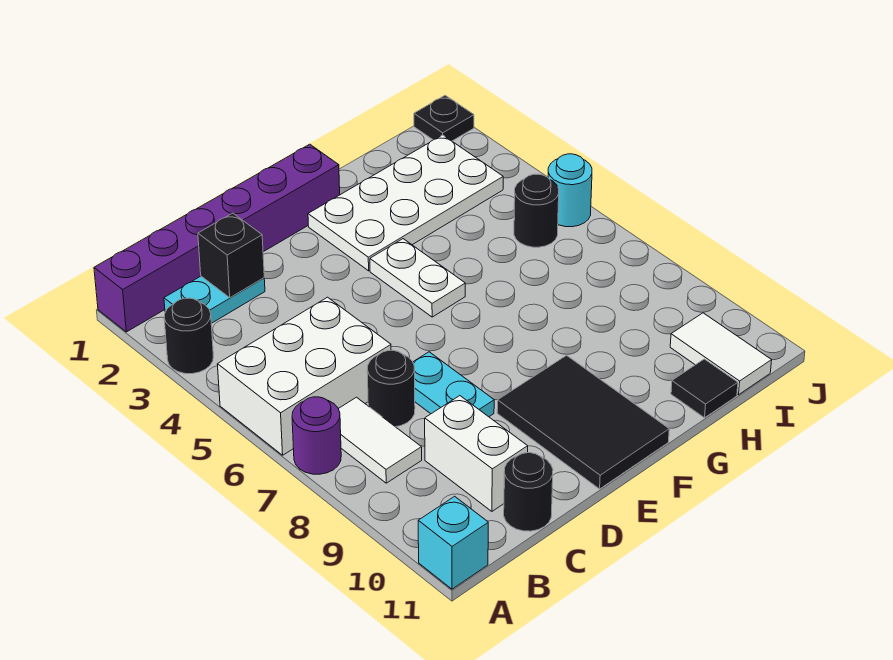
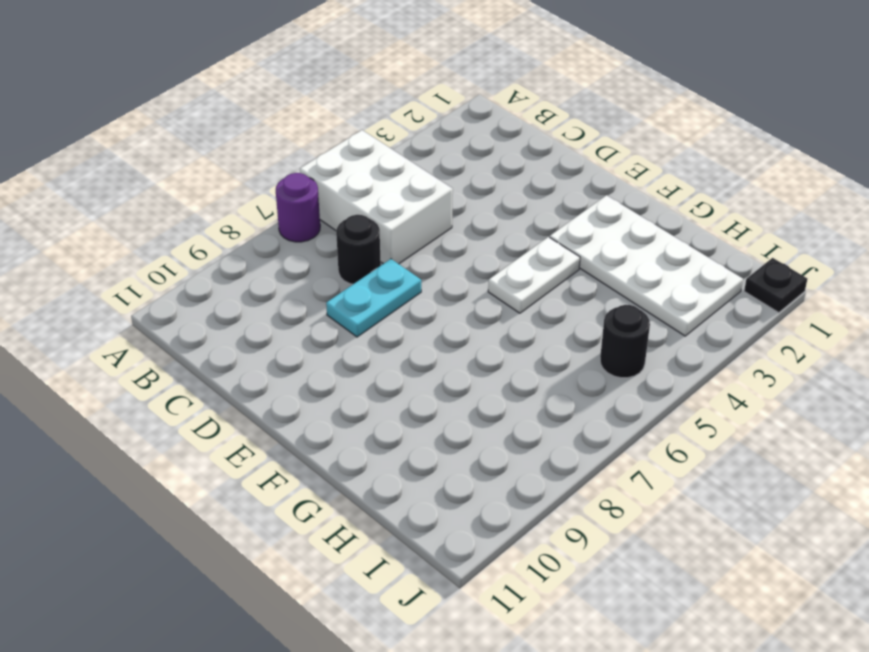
none -> purple brick A1:F1 level 1
none -> black round brick A3 level 1
none -> cyan brick A11 level 1

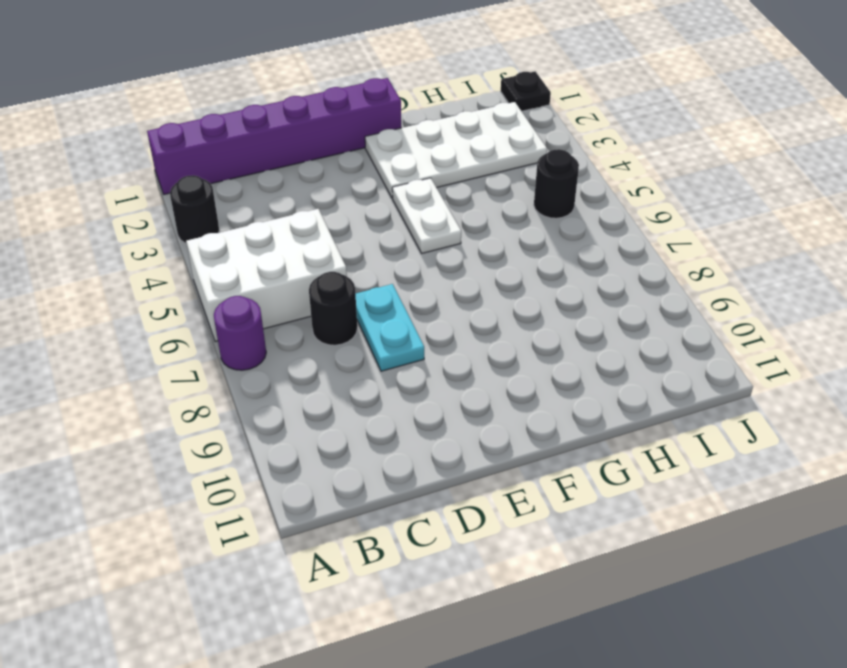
none -> cyan brick A11 level 1
none -> cyan plate B2:C2 level 1
none -> white tile B7:B8 level 1

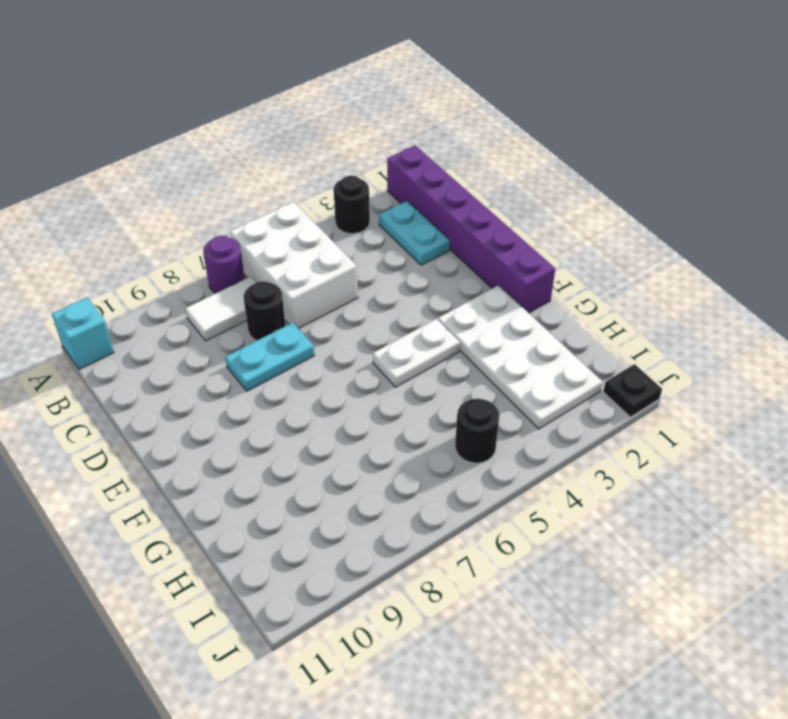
none -> white brick C9:C10 level 1
none -> black round brick C11 level 1
none -> black tile E9:F11 level 1

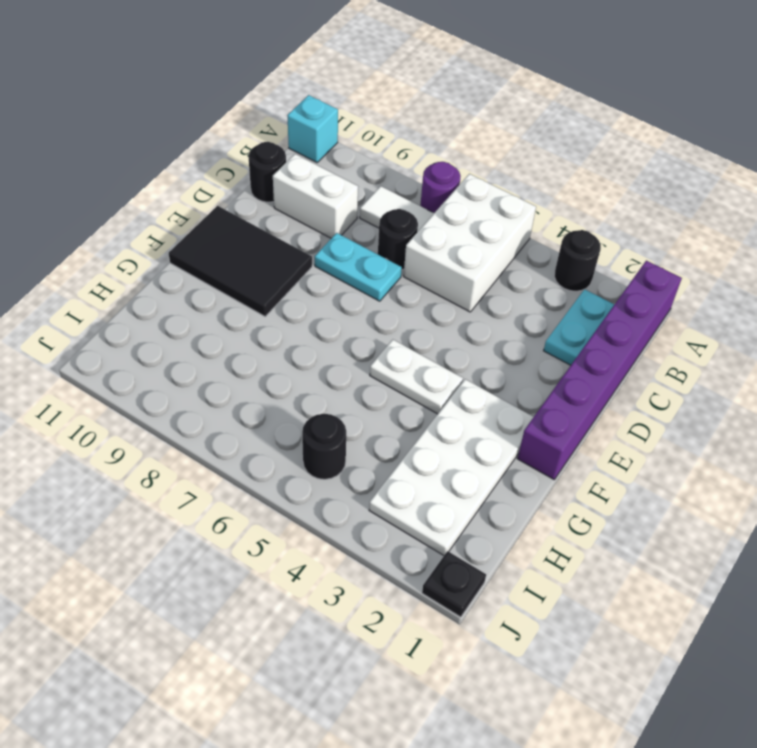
none -> black tile H11 level 1
none -> white tile I10:I11 level 1
none -> cyan round brick J5 level 1

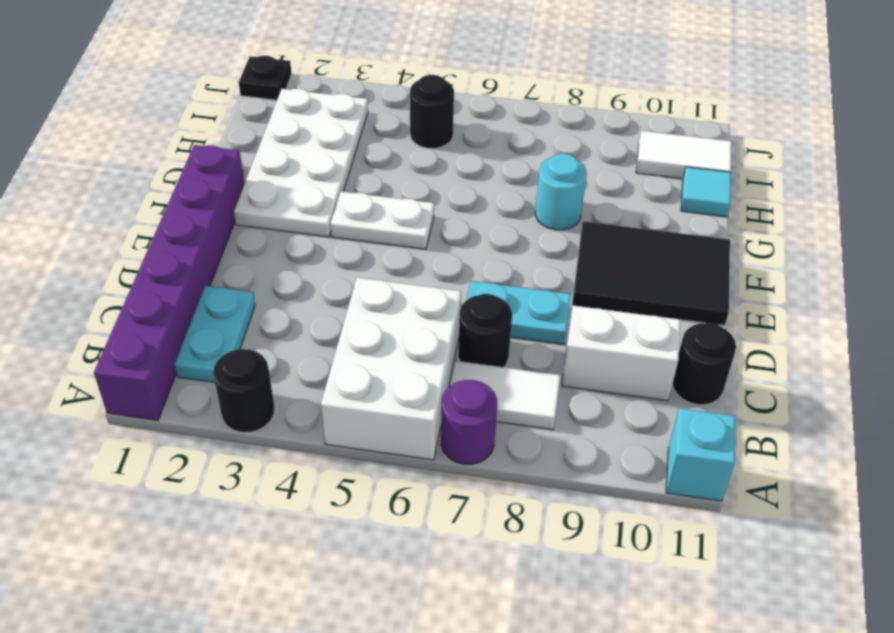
cyan round brick G8 level 1 -> cyan round brick J5 level 1
cyan tile H11 level 1 -> black tile H11 level 1
none -> black brick C2 level 2

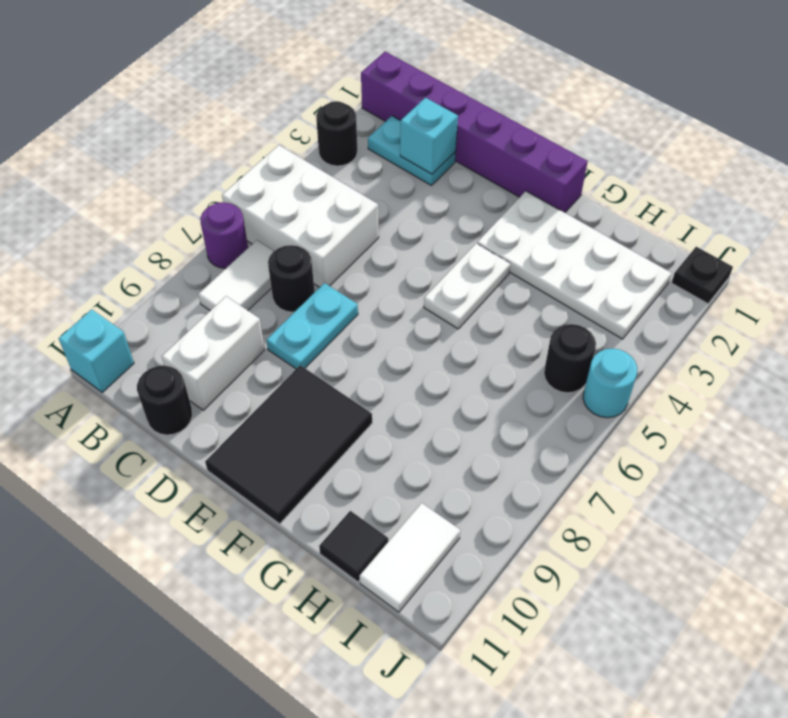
cyan brick C2 level 2 -> black brick C2 level 2

